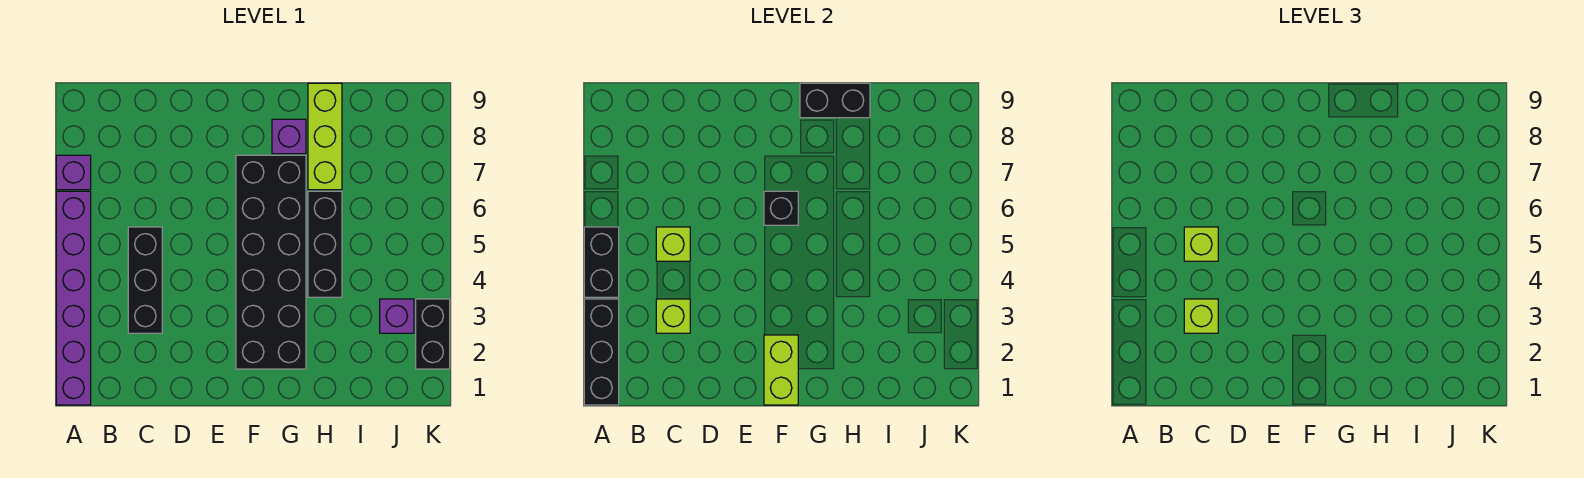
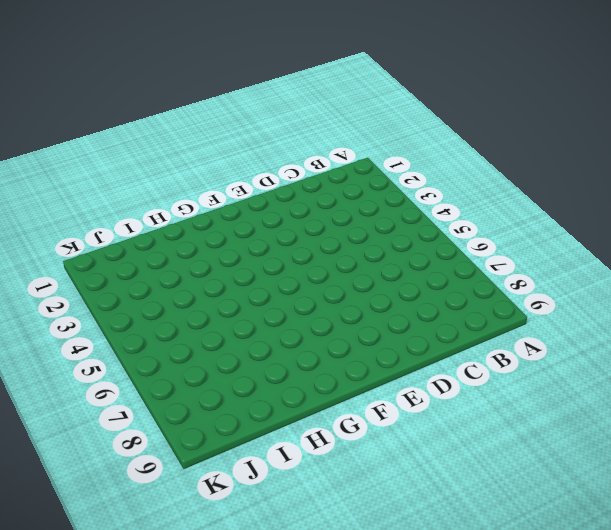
none -> purple brick A1:A6 level 1
none -> purple brick A7 level 1
none -> black brick C3:C5 level 1

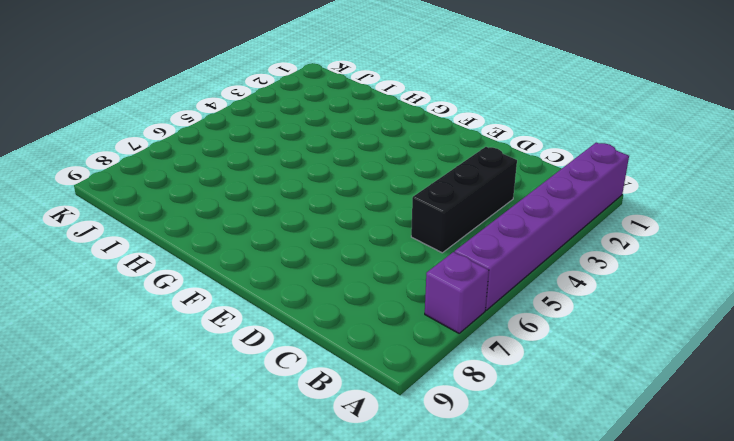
none -> black brick F2:G7 level 1
none -> purple brick G8 level 1
none -> black brick H4:H6 level 1

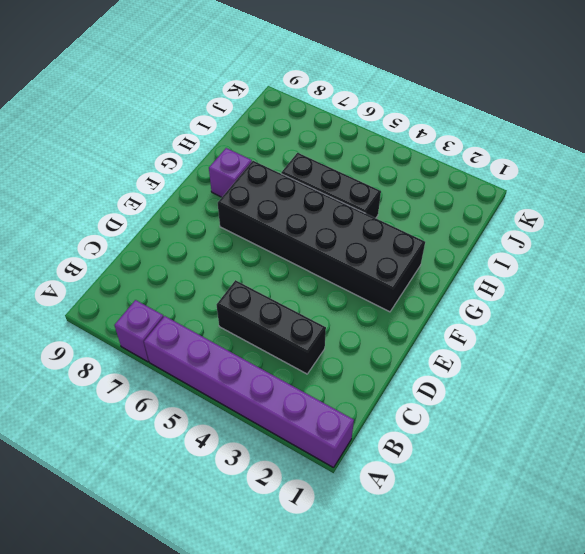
none -> lime brick H7:H9 level 1
none -> purple brick J3 level 1
none -> black brick K2:K3 level 1

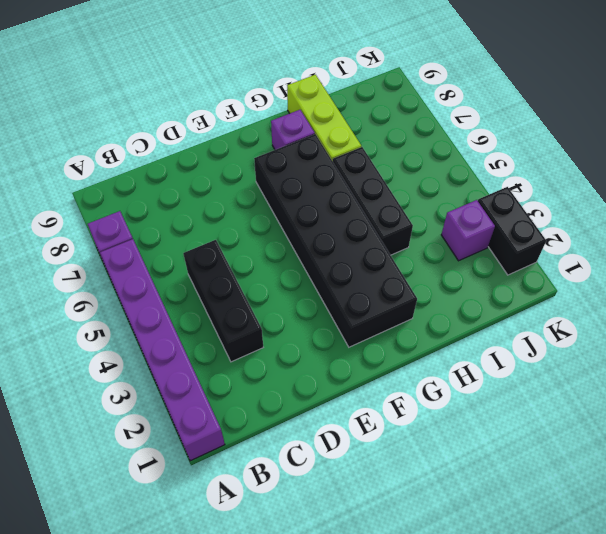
none -> black brick A1:A3 level 2
none -> black brick A4:A5 level 2
none -> lime brick C3 level 2

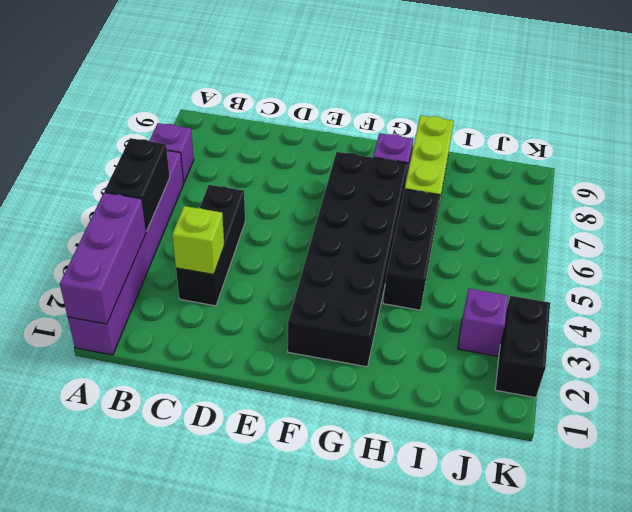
purple brick A1:A3 level 2 -> black brick A1:A3 level 2
none -> lime brick C5 level 2
none -> lime brick F1:F2 level 2
none -> black brick F6 level 2

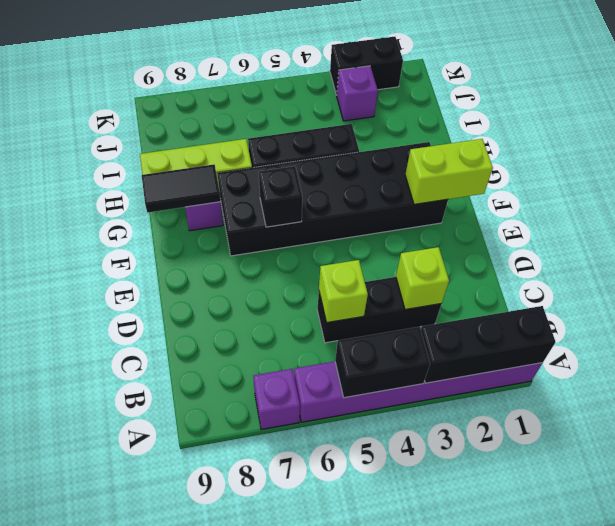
black tile G8:G9 level 2 -> black brick G9:H9 level 2
none -> lime brick C3 level 3
none -> lime brick C5 level 3

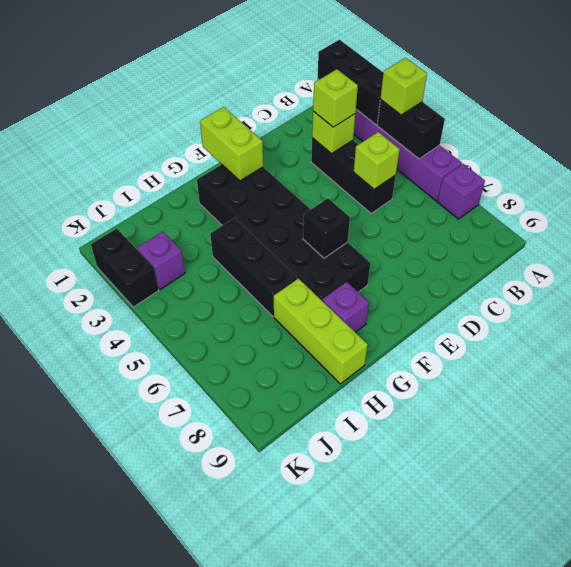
lime brick A4 level 3 -> lime brick C5 level 3
none -> black brick G9:H9 level 2

